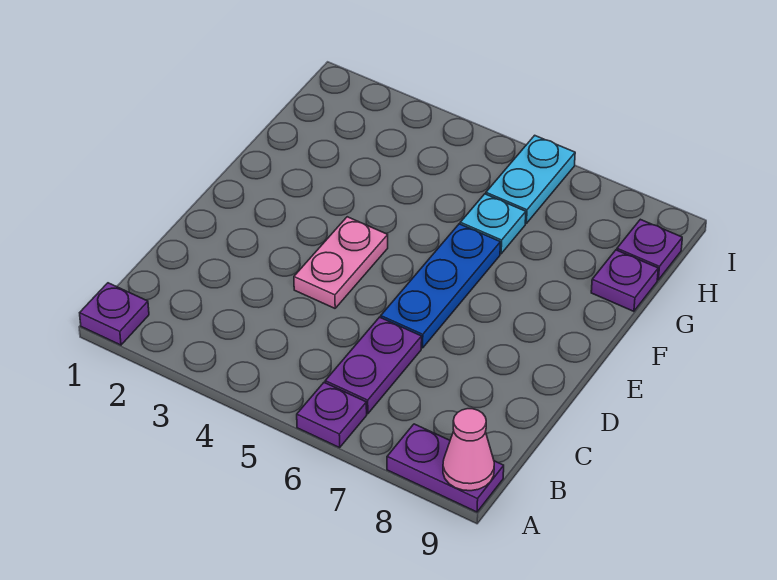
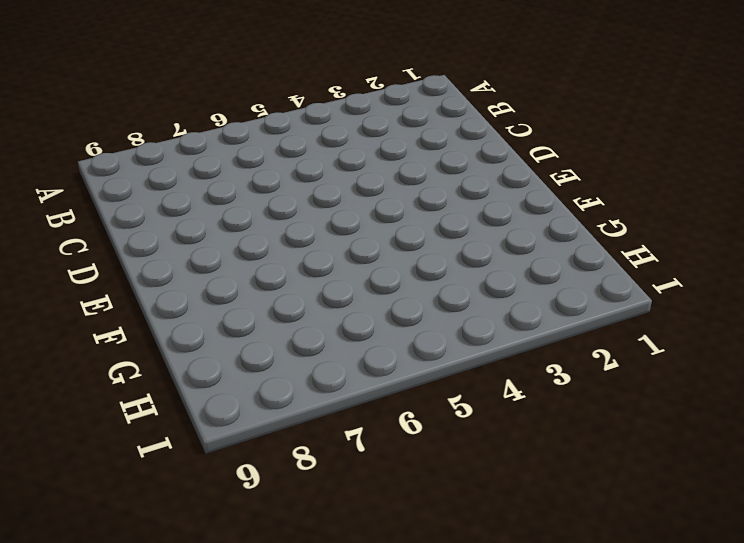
none -> purple plate A1 level 1
none -> purple plate A6 level 1

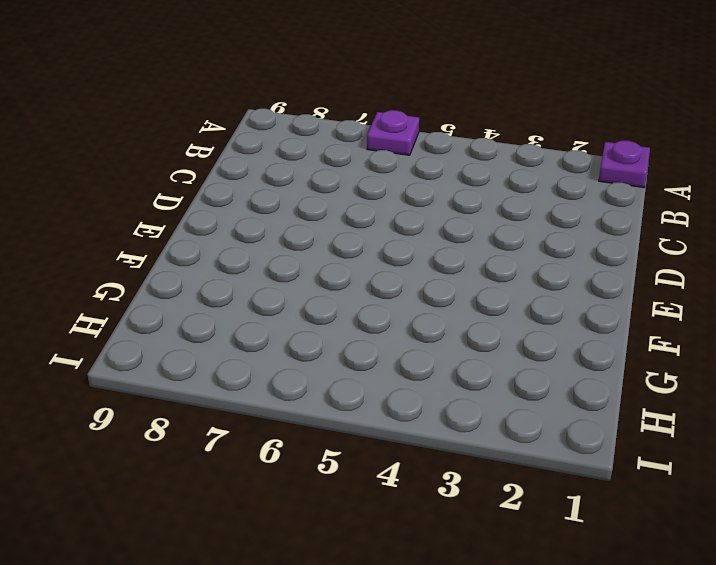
none -> purple plate A8:A9 level 1
none -> purple plate B6:C6 level 1

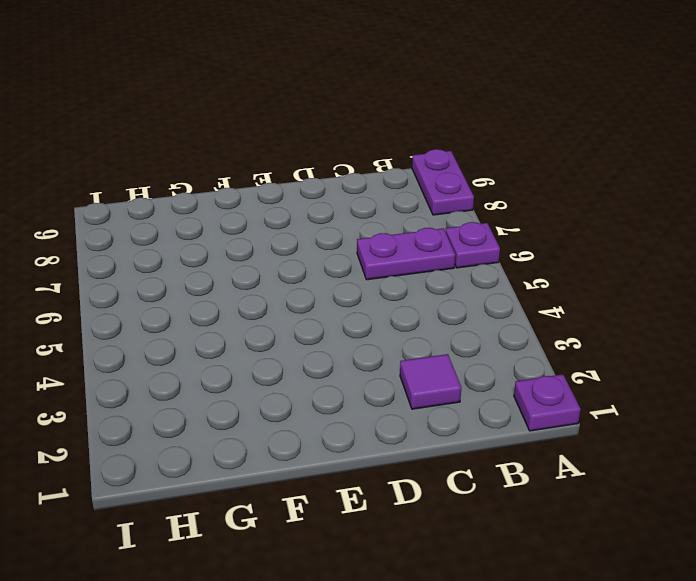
purple tile C2 level 1 -> none
none -> pink plate D4:E4 level 1
none -> blue plate D6:F6 level 1

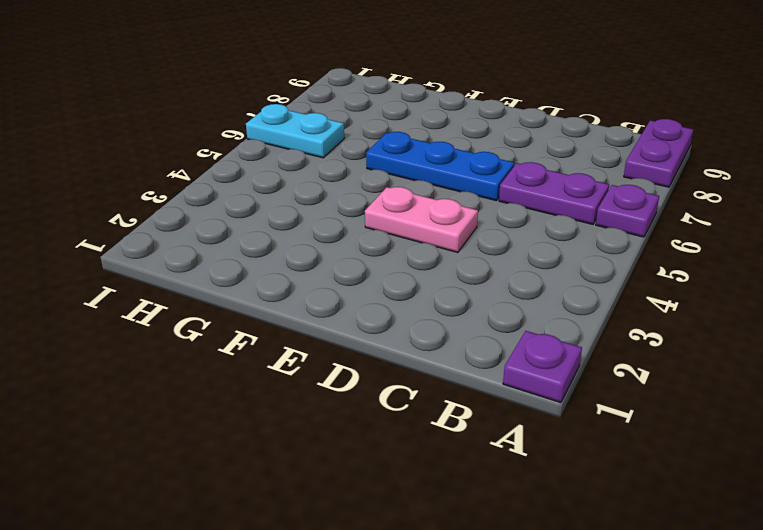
none -> cyan plate G6 level 1
none -> purple plate G9 level 1

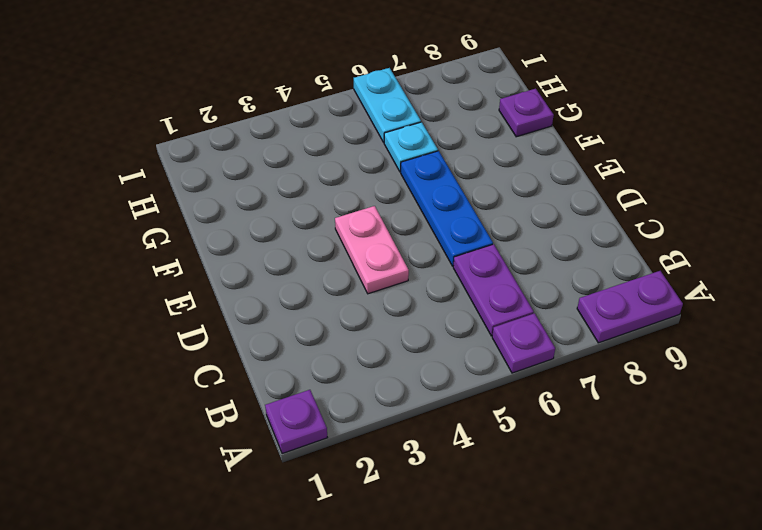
none -> purple plate H9 level 1
none -> pink cone A9 level 2

